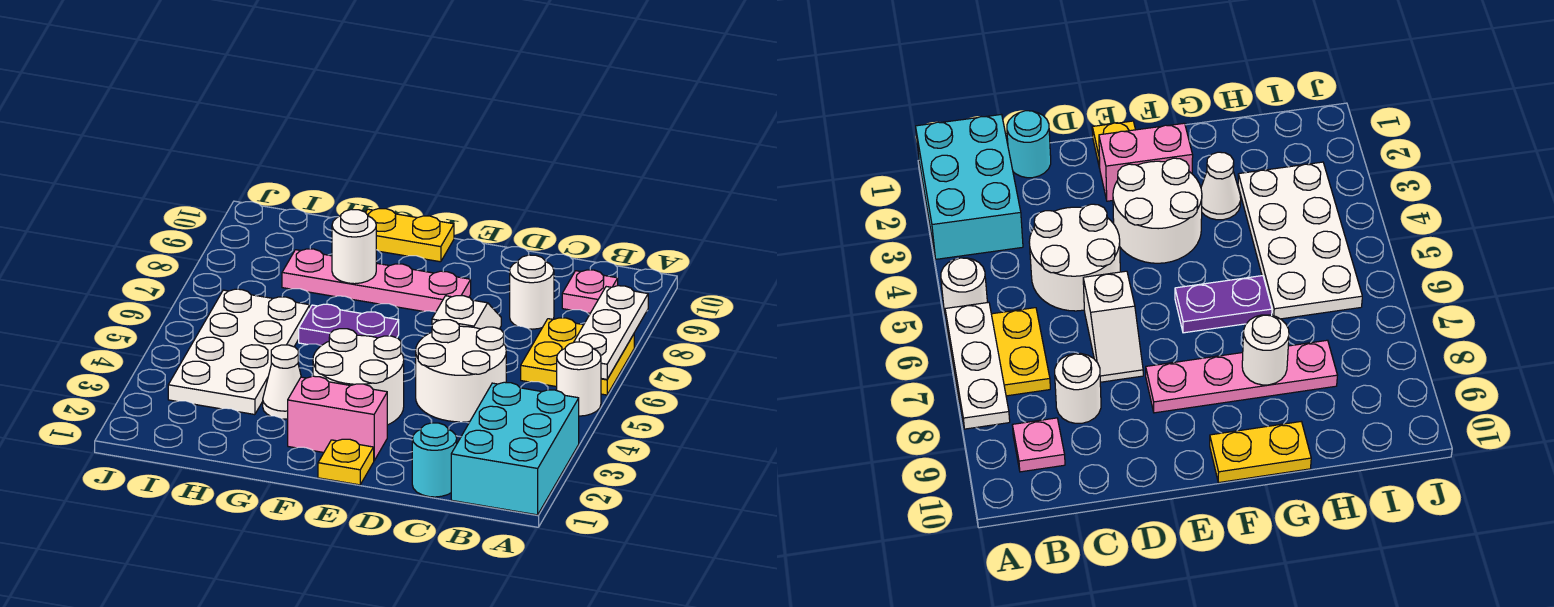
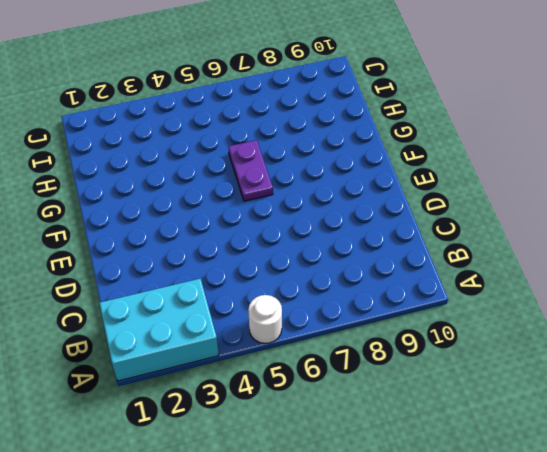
none -> yellow plate A6:B7 level 1
none -> pink plate B9 level 1
none -> cyan round brick C1 level 1

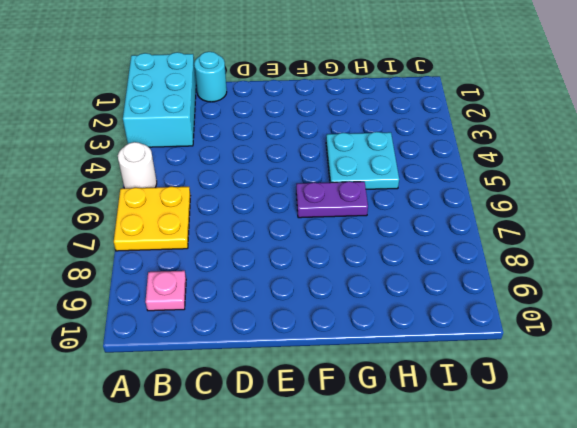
cyan plate G4:H5 level 1 -> white plate H3:I6 level 1
none -> white round brick C4:D5 level 1
none -> white round brick C8 level 1
none -> white slope D6:D7 level 1 top 6

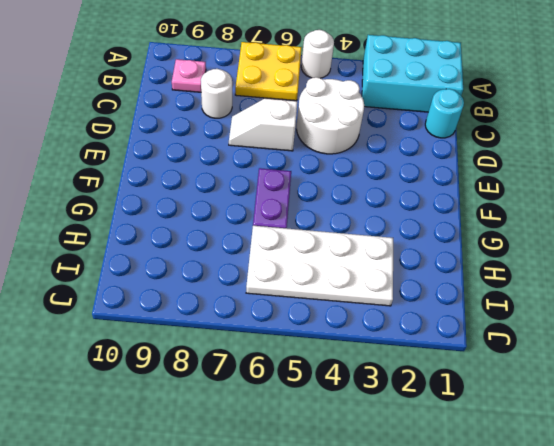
none -> yellow plate E1 level 1
none -> pink brick E2:F2 level 1
none -> white round brick E3:F4 level 1

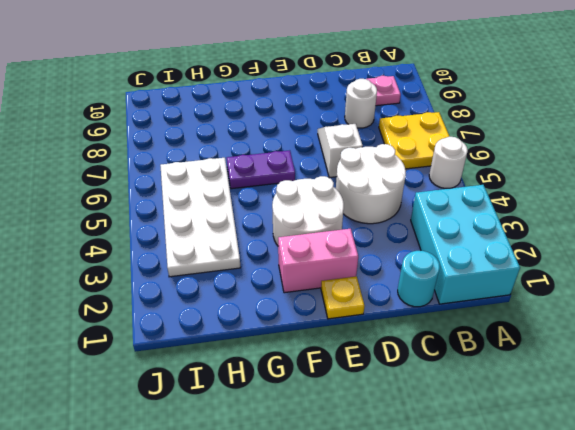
none -> pink plate E8:H8 level 1
none -> yellow plate F10:G10 level 1
none -> white cone G3 level 1

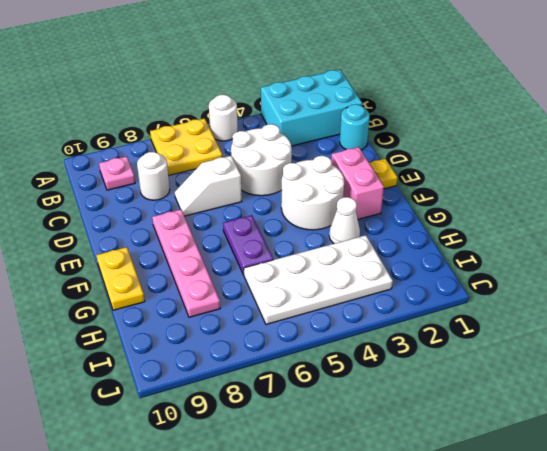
none -> white plate A6:A8 level 2
none -> white round brick G8 level 2

